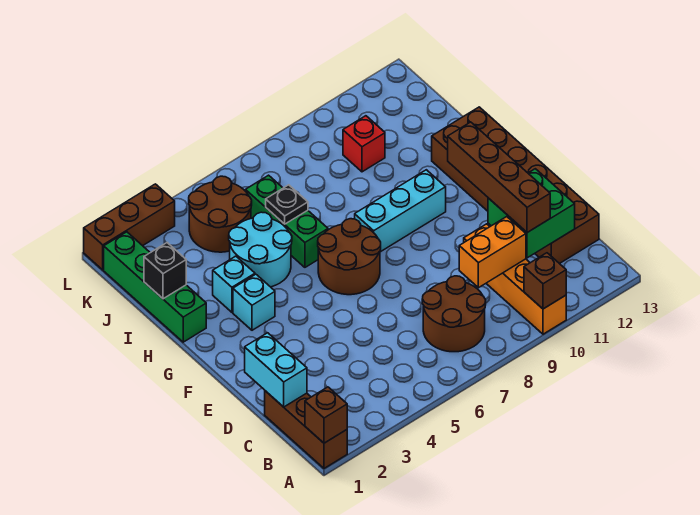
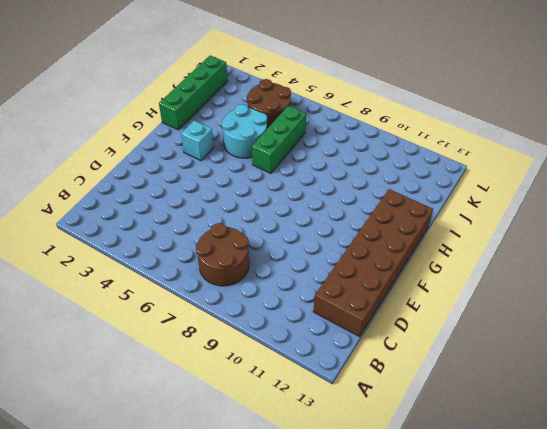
none -> brown brick A1:C1 level 1
none -> orange brick A10:D10 level 1
none -> brown round brick F6:G7 level 1

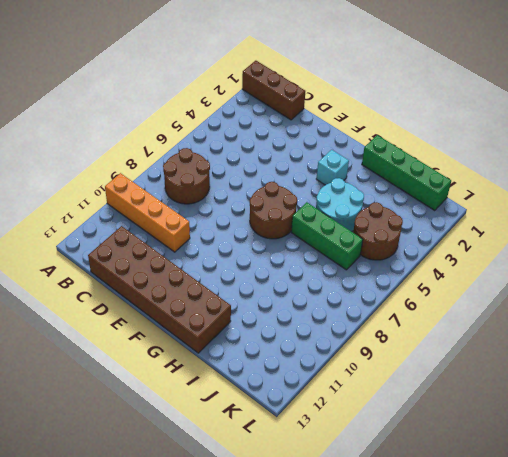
none -> cyan brick G8:G10 level 1
none -> cyan brick H3 level 1
none -> red brick J10 level 1

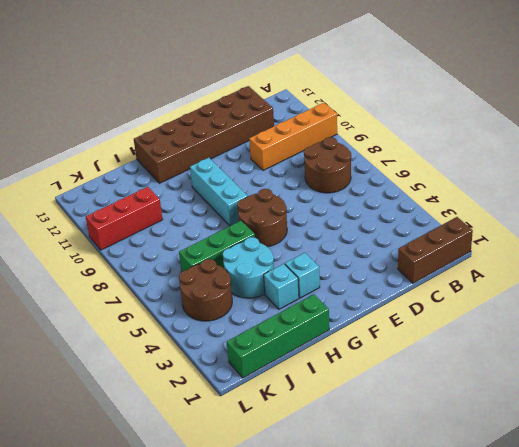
red brick J10:L10 level 1 -> red brick J10 level 1
none -> brown brick L1:L3 level 1
none -> brown brick A1 level 2
none -> brown brick A10 level 2

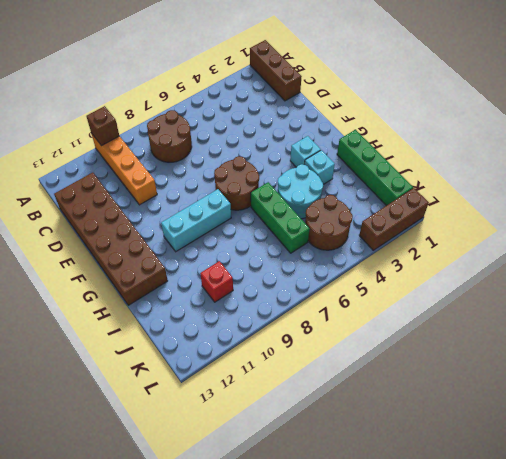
none -> brown brick A1 level 2
none -> cyan brick C1:D1 level 2
none -> orange brick C9:C10 level 2

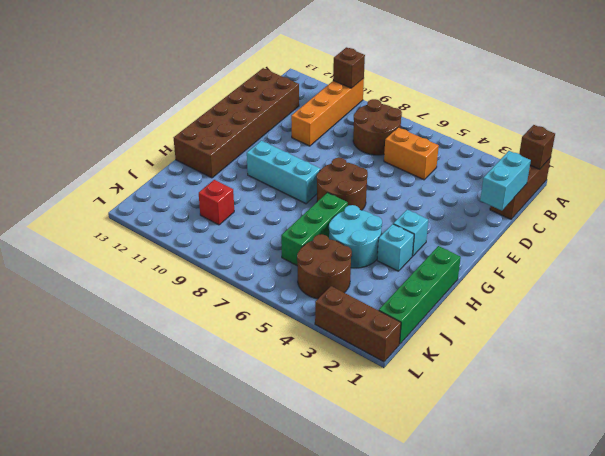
orange brick C5:C6 level 1 -> orange brick C9:C10 level 2
none -> green brick C11:D12 level 2
none -> black brick I1 level 2
none -> black plate I6 level 2

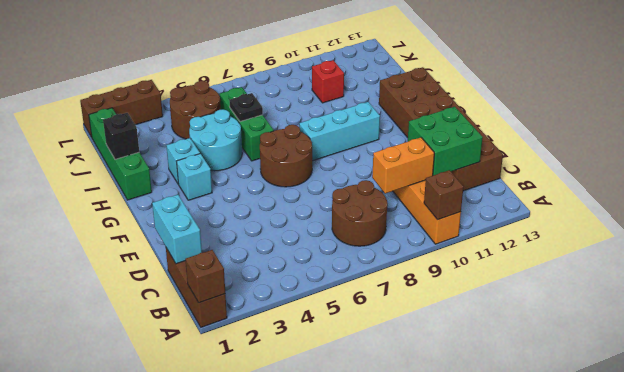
none -> brown brick C11:F11 level 3

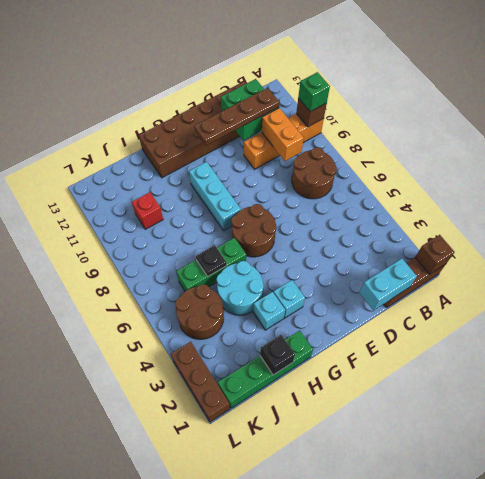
green brick A10 level 3 -> none
brown plate C11:F11 level 3 -> brown brick C11:F11 level 3

